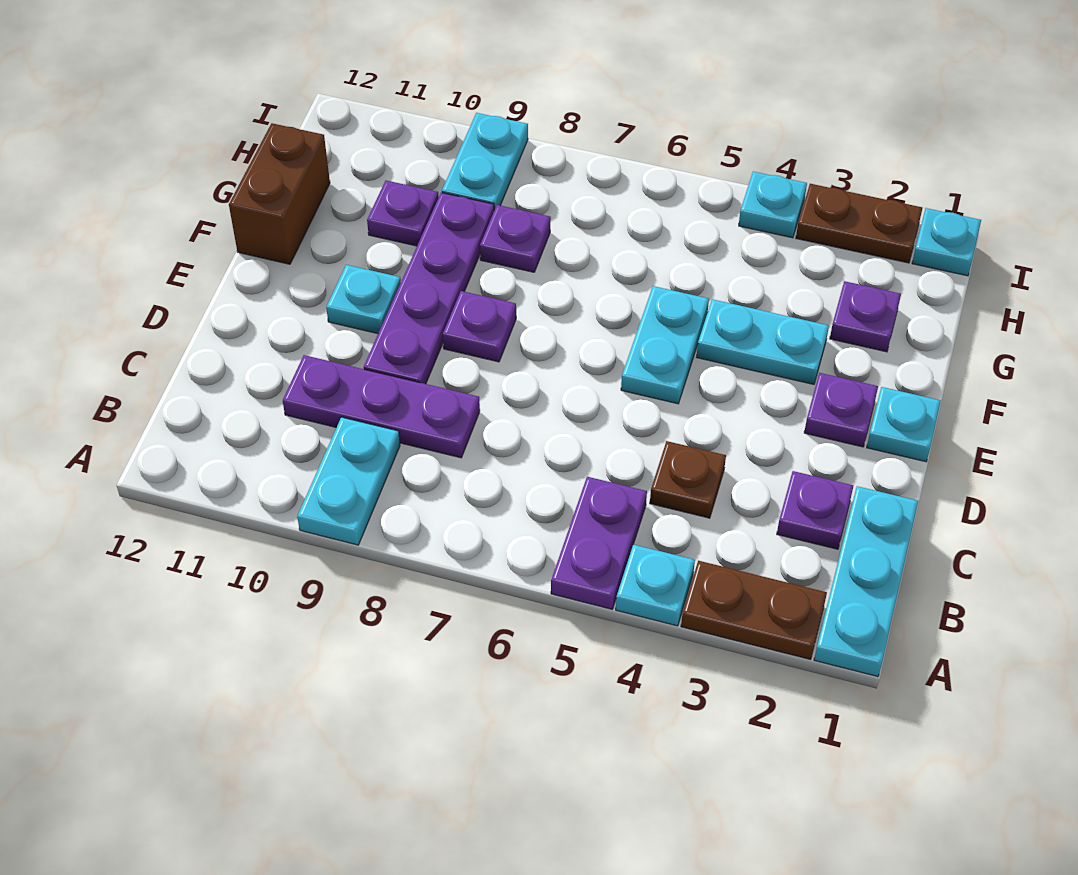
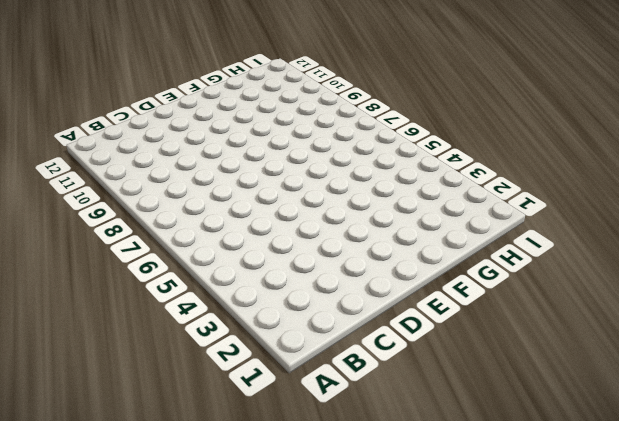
none -> cyan plate A1:C1 level 1
none -> brown plate A2:A3 level 1
none -> cyan plate A4 level 1

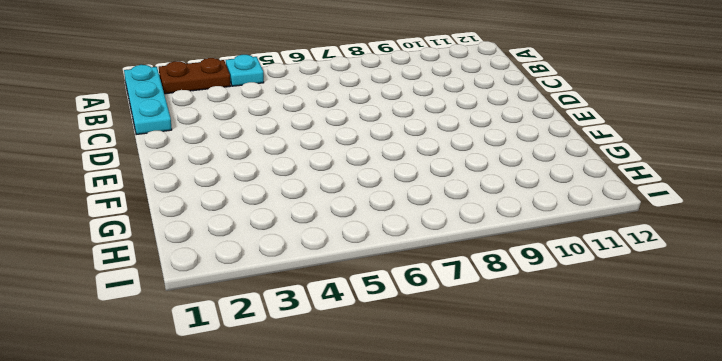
none -> purple plate A5:B5 level 1
none -> cyan plate A9:B9 level 1
none -> purple plate C2 level 1

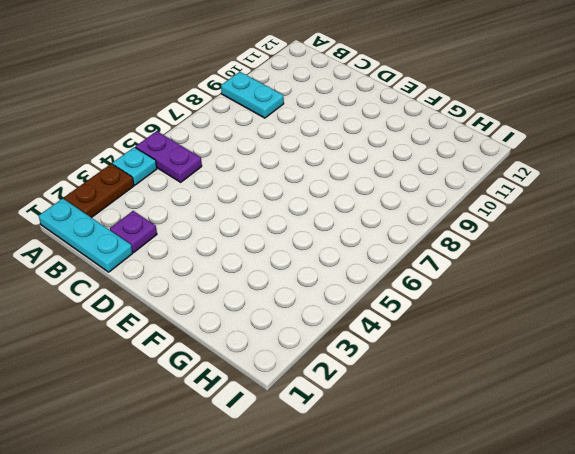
none -> brown plate C4 level 1
none -> purple plate C8:C10 level 1
none -> purple plate D9:G9 level 1

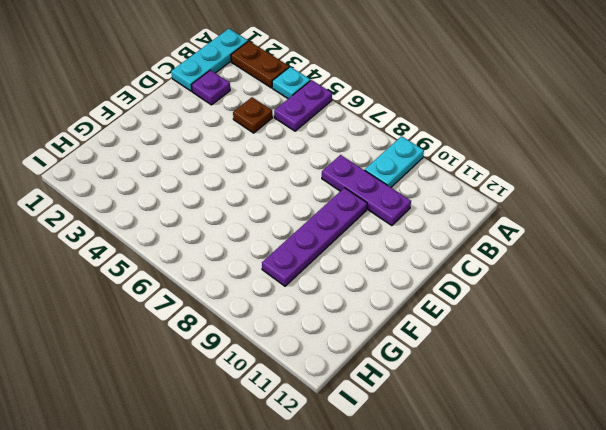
none -> cyan plate E1 level 1
none -> purple plate E2 level 1
none -> cyan plate E5:F5 level 1

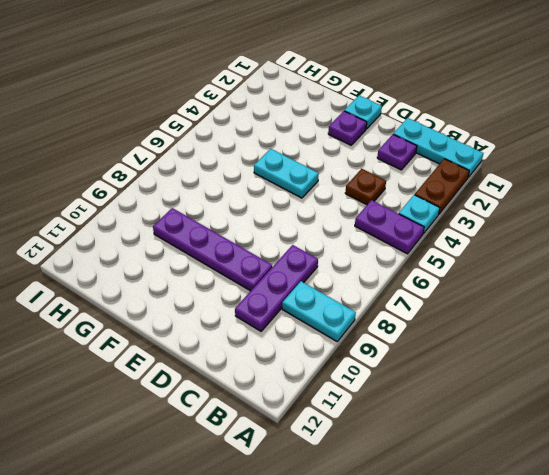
none -> purple plate E8 level 1
none -> cyan plate E10 level 1
none -> cyan plate F3:F4 level 1

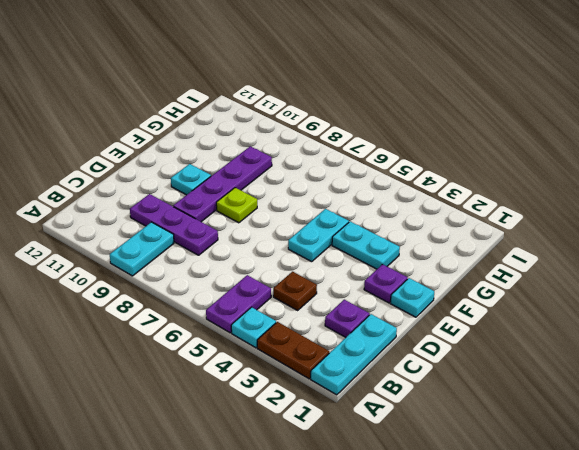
lime plate E8 level 1 -> purple plate E8 level 1
none -> brown brick F12:G12 level 1
none -> purple plate G2 level 1
none -> purple plate G8 level 1

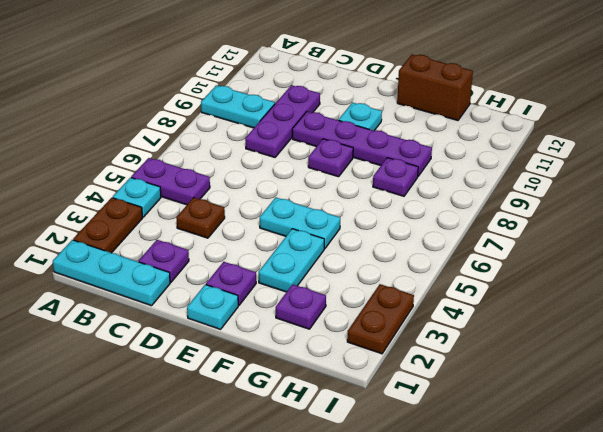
none -> purple plate G10 level 1
none -> cyan plate H9:I9 level 1
none -> cyan plate I1 level 1

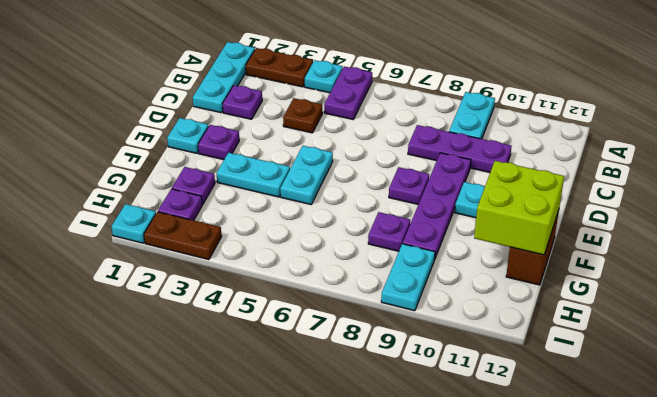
lime brick F11:G12 level 2 -> none
purple plate H2 level 1 -> purple plate G10 level 1
none -> cyan plate I4 level 1

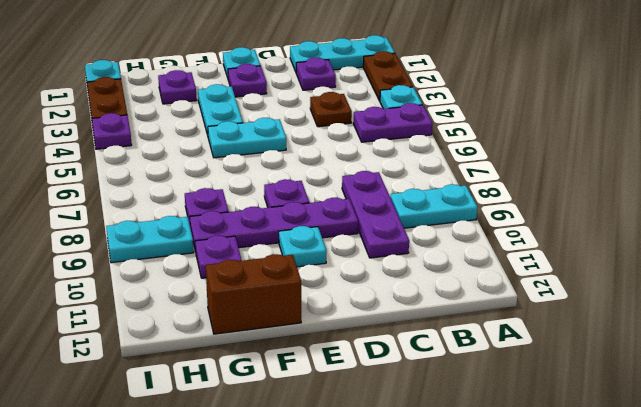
purple plate I4 level 1 -> cyan plate I4 level 1

